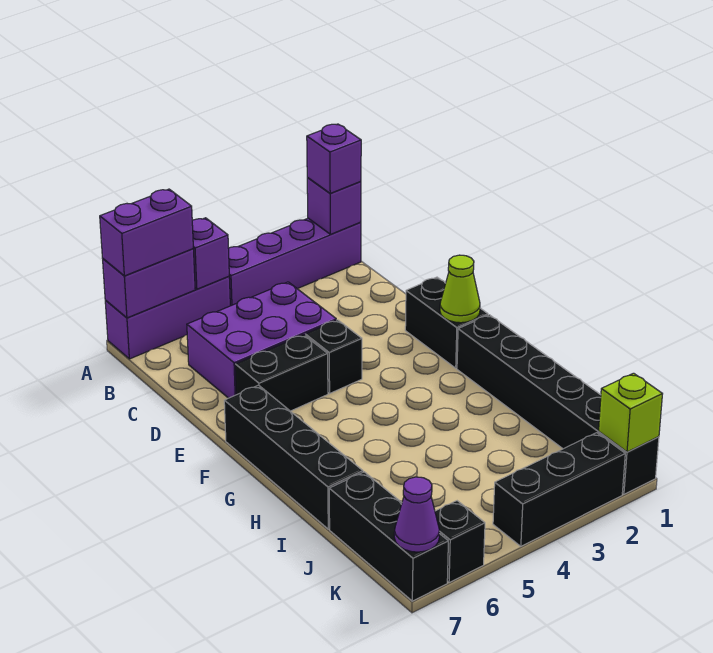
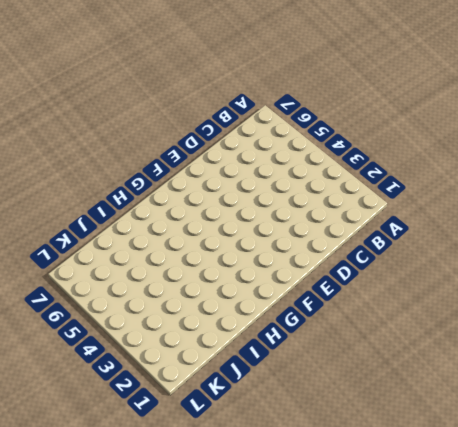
none -> purple brick A1:A4 level 1
none -> purple brick A5:A7 level 1
none -> purple brick C4:D6 level 1

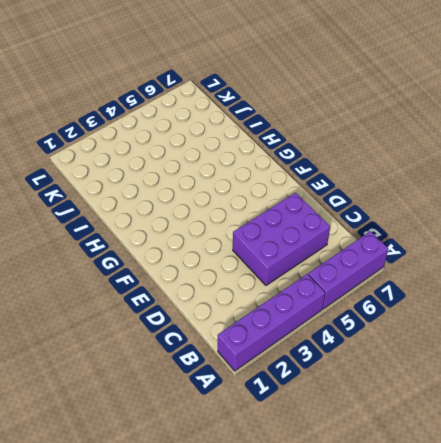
none -> black brick E1:F1 level 1
none -> black brick E4 level 1
none -> black brick E5:E6 level 1

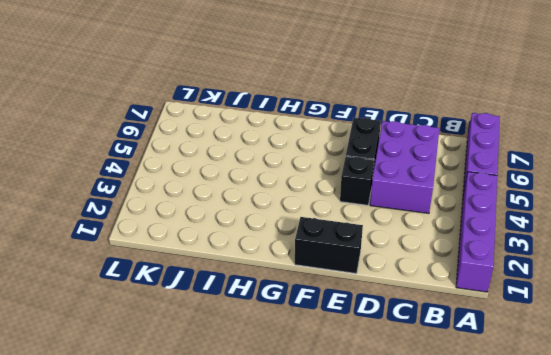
none -> black brick F7:I7 level 1
none -> black brick G1:L1 level 1
none -> black brick J7:L7 level 1

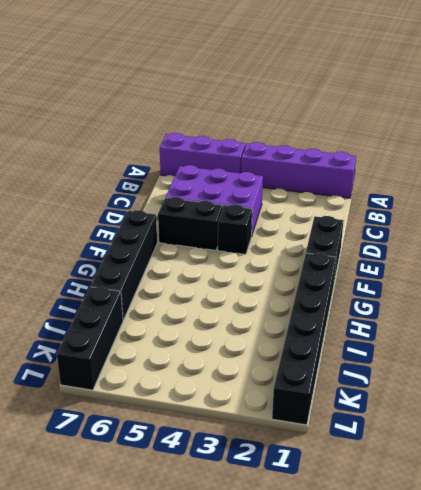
none -> black brick L2:L4 level 1
none -> black brick L6 level 1
none -> purple brick A1 level 2

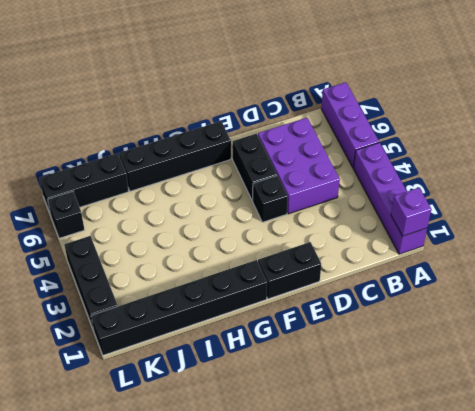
none -> purple brick A5 level 2
none -> purple brick A6:A7 level 2
none -> lime cone F1 level 2

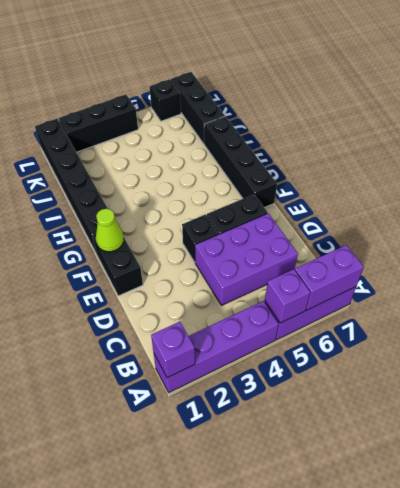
none -> lime brick L1 level 2
none -> purple cone L7 level 2
none -> purple brick A1 level 3

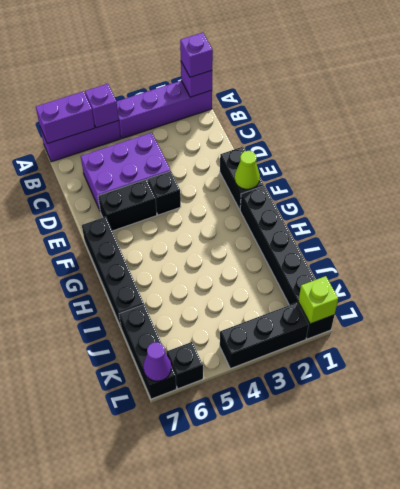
none -> purple brick A6:A7 level 3

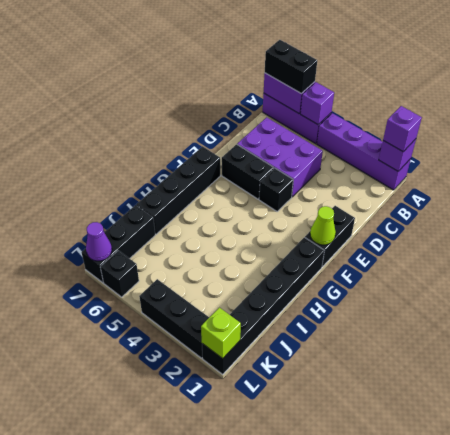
black brick A6:A7 level 3 -> purple brick A6:A7 level 3

